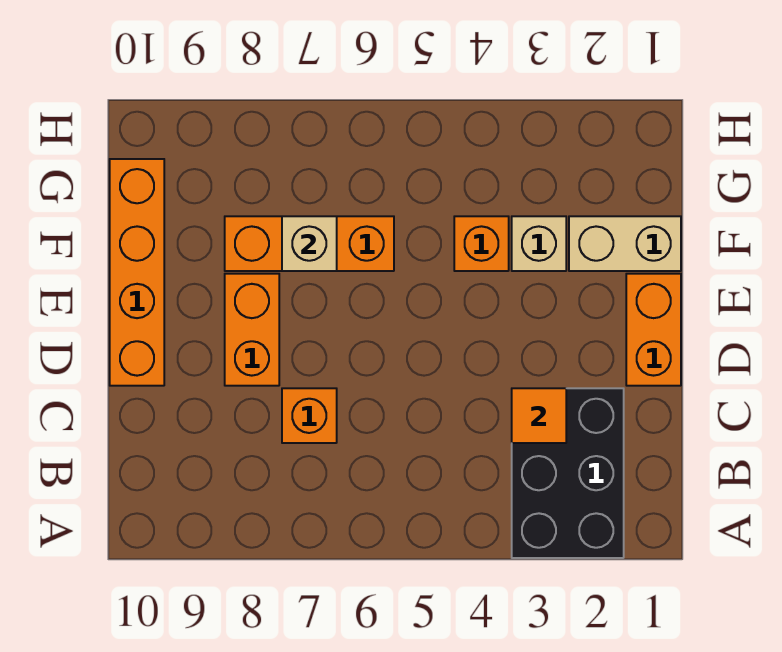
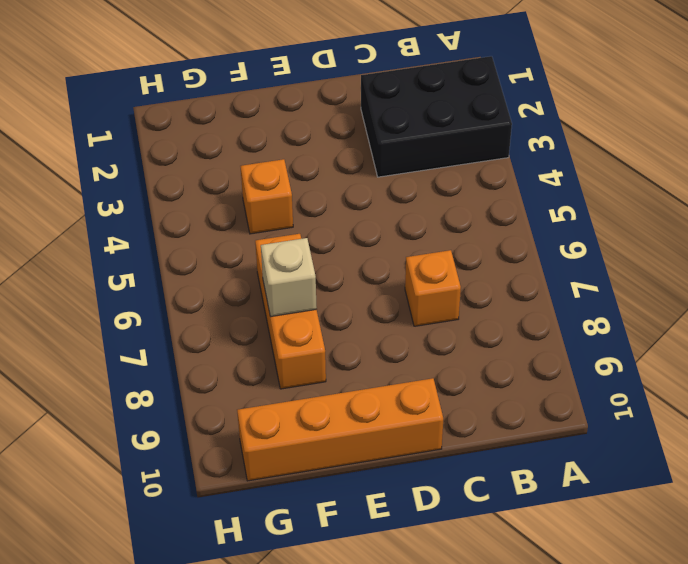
none -> orange brick D1:E1 level 1
none -> orange brick D8:E8 level 1

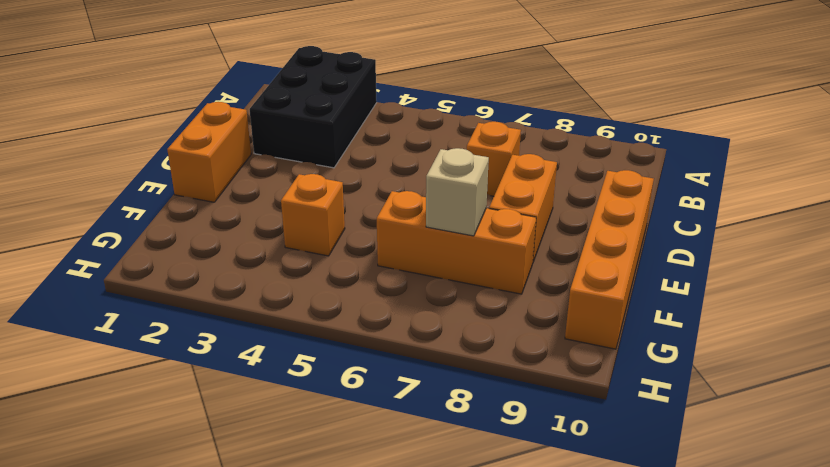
none -> tan brick F1:F2 level 1
none -> tan brick F3 level 1

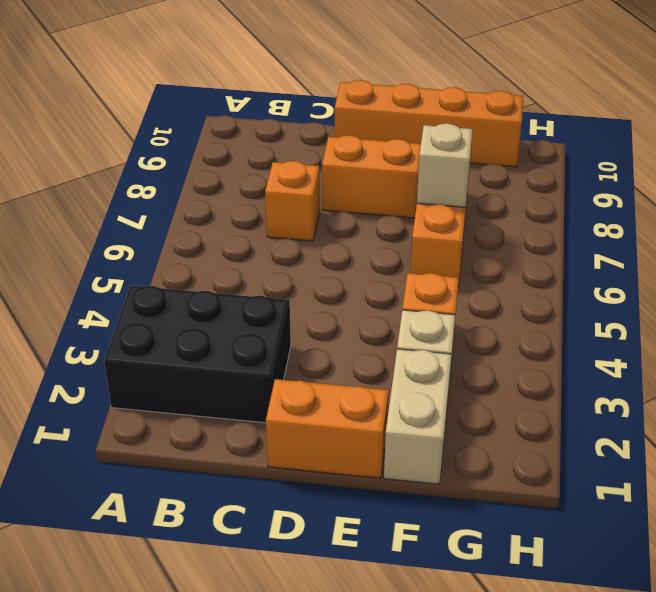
none -> orange tile C3 level 2

